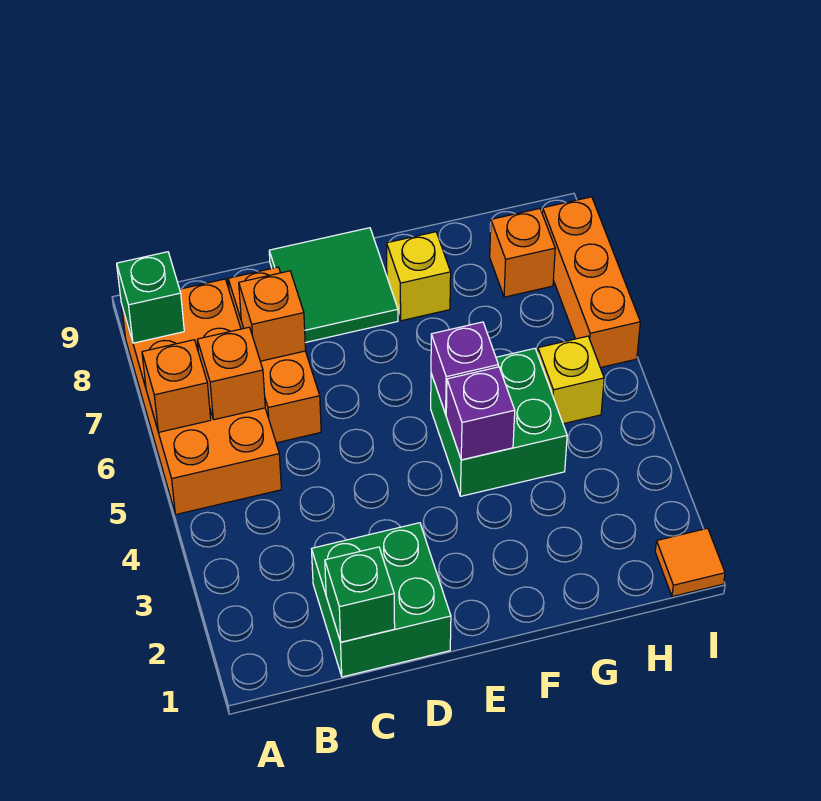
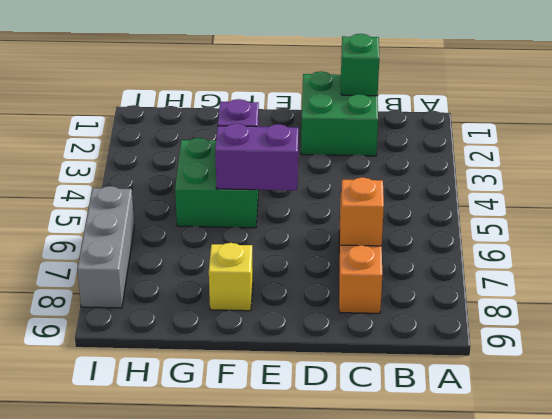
purple brick E5:F5 level 2 -> purple brick F5 level 2
grey brick I6:I8 level 1 -> orange brick I6:I8 level 1
none -> orange brick A5:B8 level 1
none -> green tile D8:E9 level 1
none -> yellow brick H5 level 1

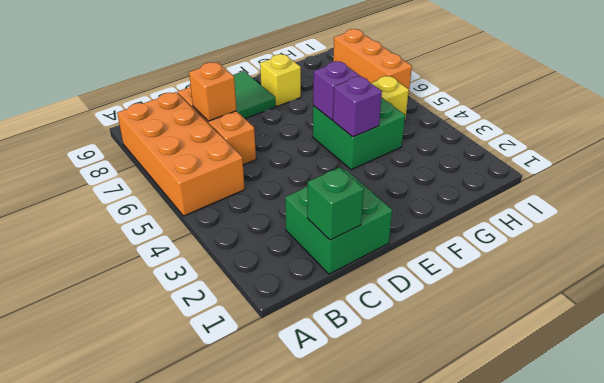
none -> orange brick H8 level 1
none -> orange tile I1 level 1
none -> orange brick A6 level 2

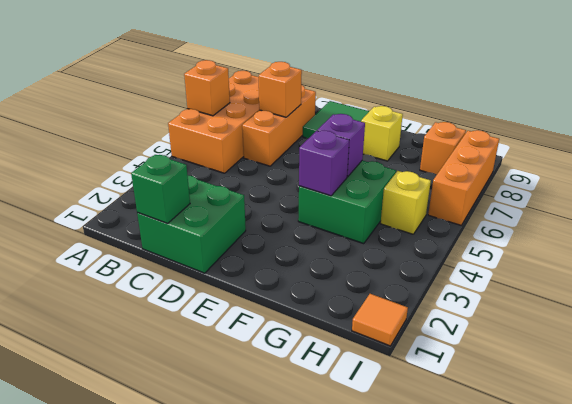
none -> green brick A8 level 2
none -> orange brick B6 level 2

